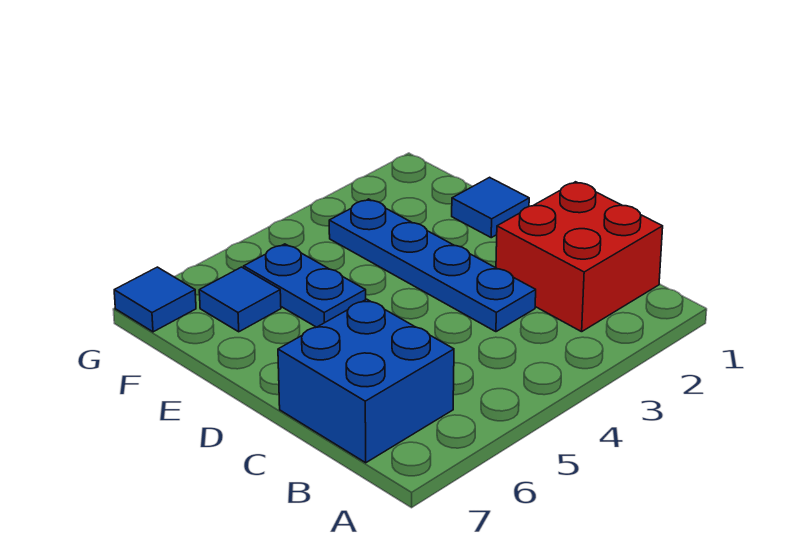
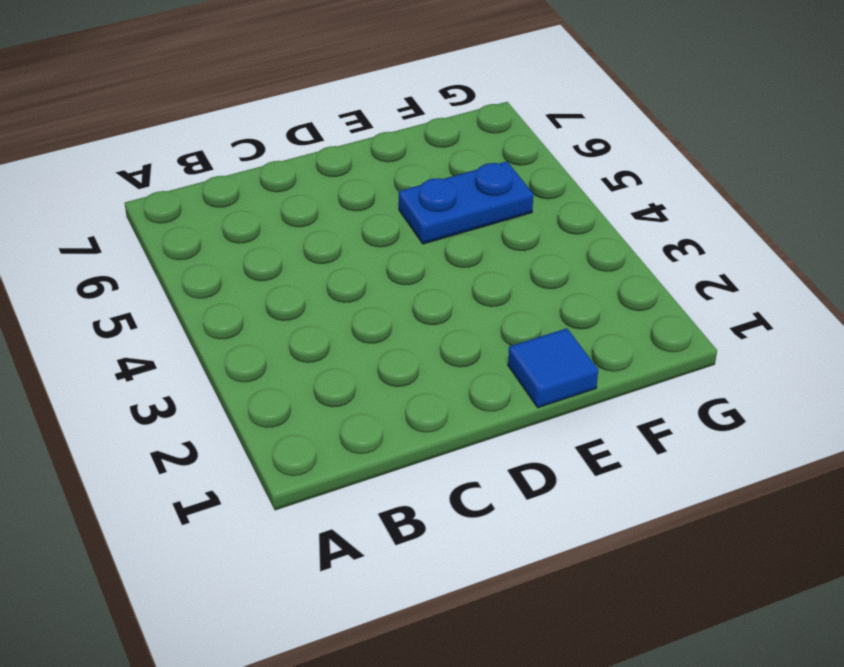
none -> red brick B1:C2 level 1
none -> blue brick B6:C7 level 1

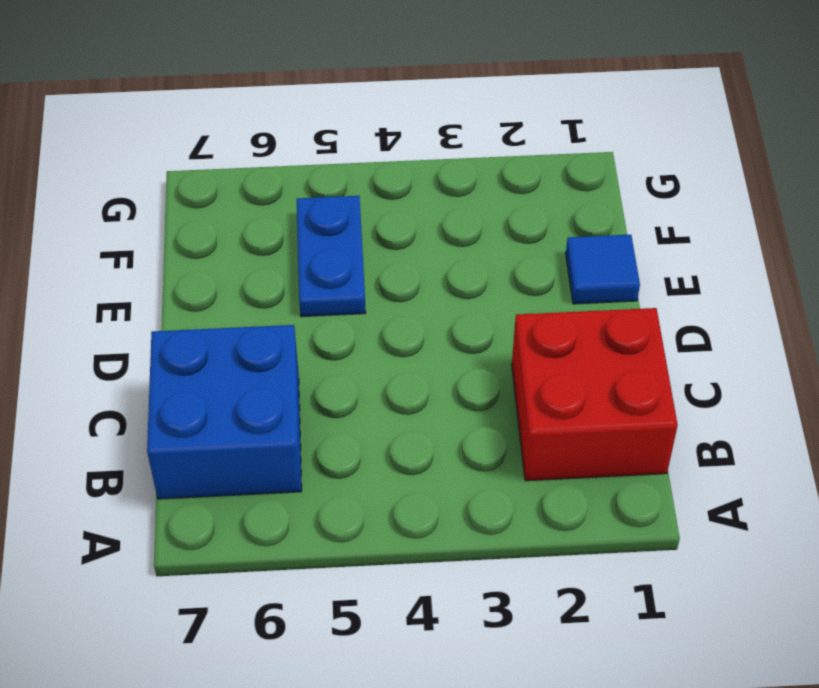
none -> blue plate C3:F3 level 1
none -> blue tile F6 level 1

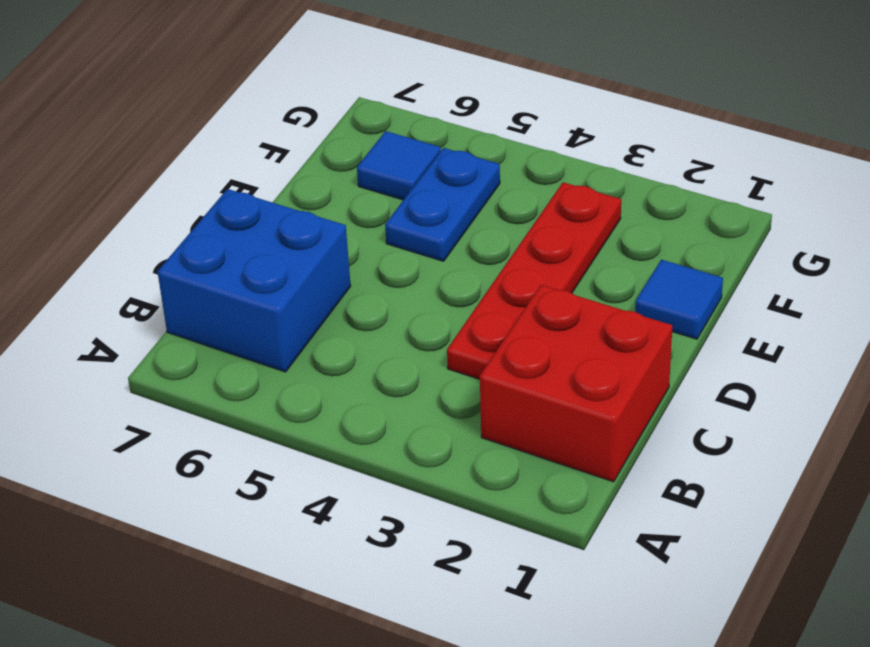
red plate C3:F3 level 1 -> blue plate C3:F3 level 1
none -> blue tile G7 level 1

